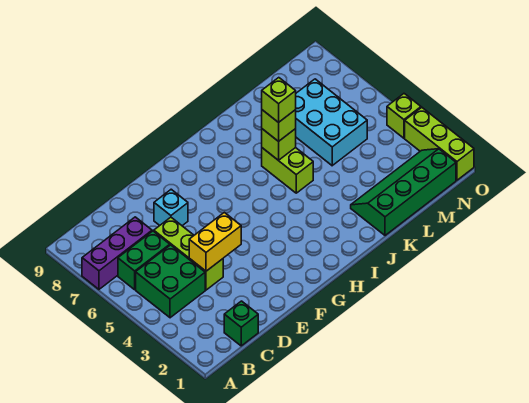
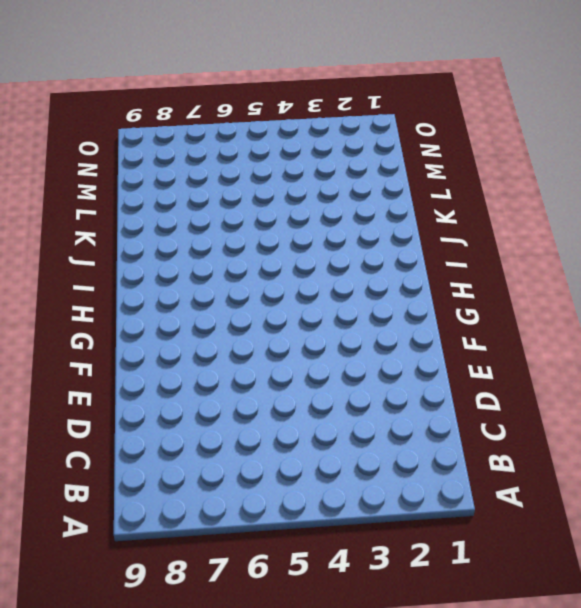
none -> purple brick A7:C7 level 1
none -> green brick B4:C5 level 1
none -> green brick B6:C6 level 1

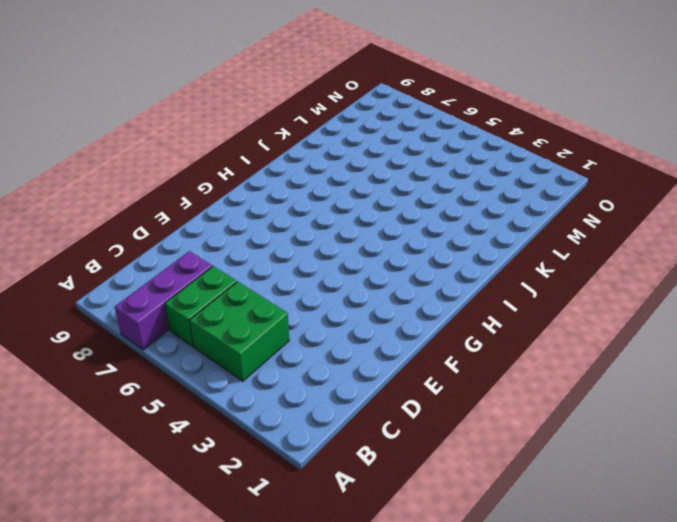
none -> green brick C1 level 1
none -> lime brick D4:D6 level 1
none -> cyan brick E7 level 1

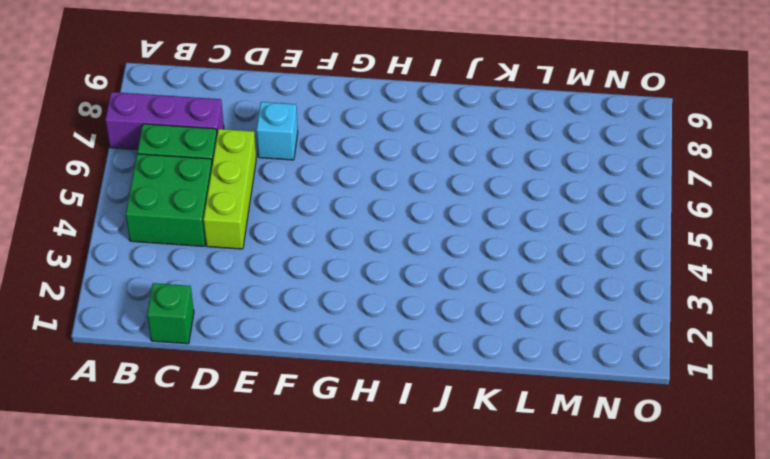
none -> lime brick J5:J6 level 1
none -> green slope K1:N2 level 1 top 1
none -> cyan brick L5:M7 level 1

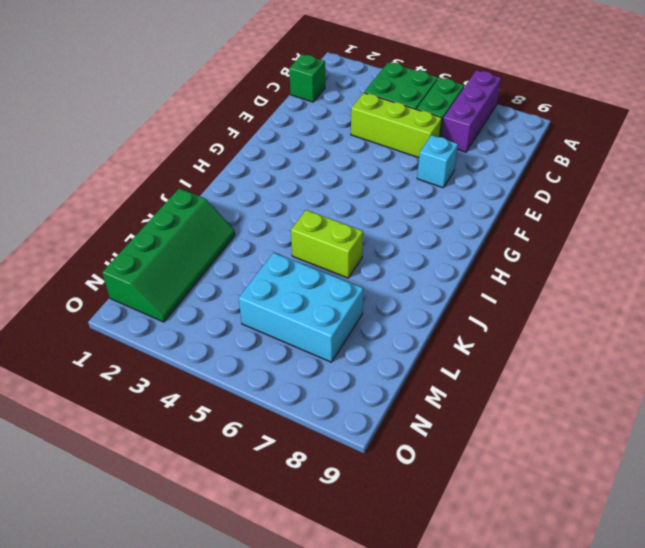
none -> lime brick O1:O3 level 1
none -> lime brick O4 level 1
none -> yellow brick D4:E4 level 2

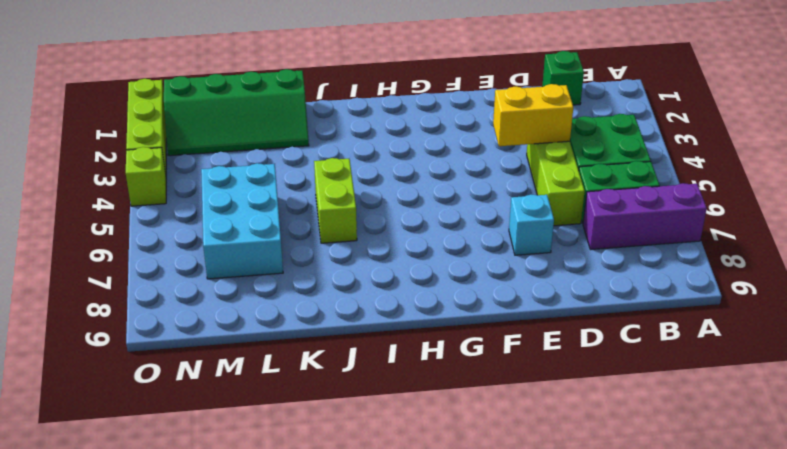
none -> lime brick J6 level 2
none -> lime brick J6 level 3
none -> lime brick J6 level 4

